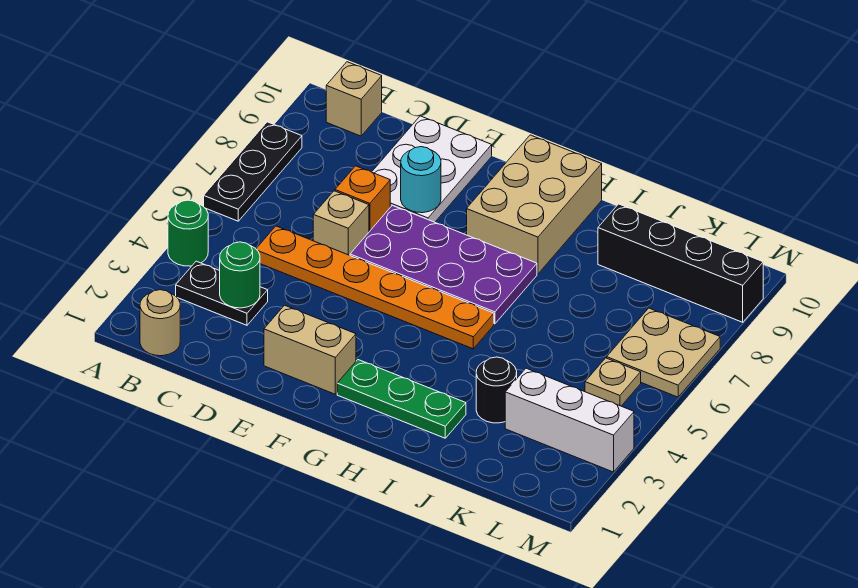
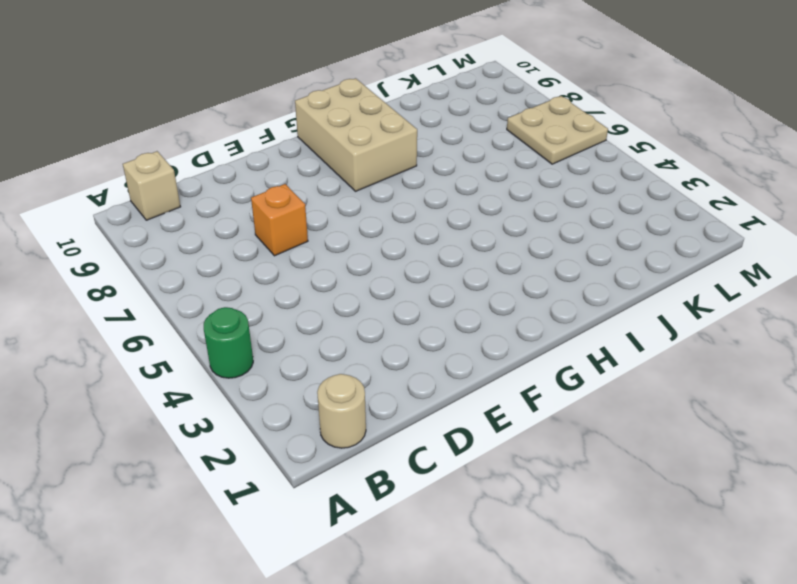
none -> black plate A6:A8 level 1
none -> black plate B3:C3 level 1
none -> orange plate C5:H5 level 1

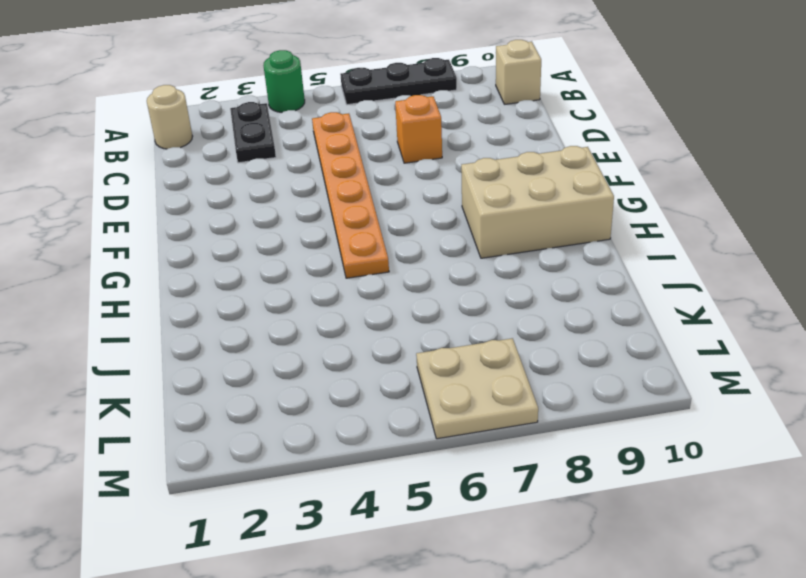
none -> tan brick D6 level 1
none -> white plate D8:E10 level 1
none -> tan brick E2:F2 level 1

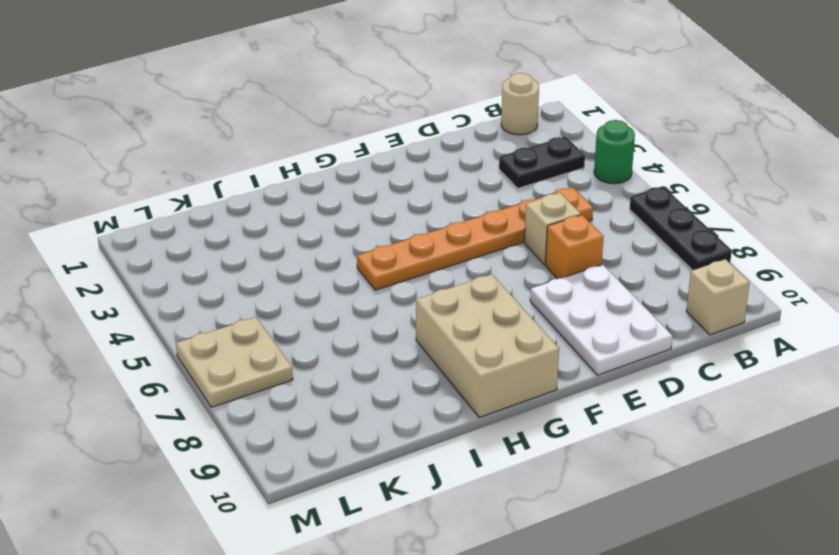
none -> tan brick E2:F2 level 1
none -> purple plate E6:H7 level 1
none -> green plate G2:I2 level 1

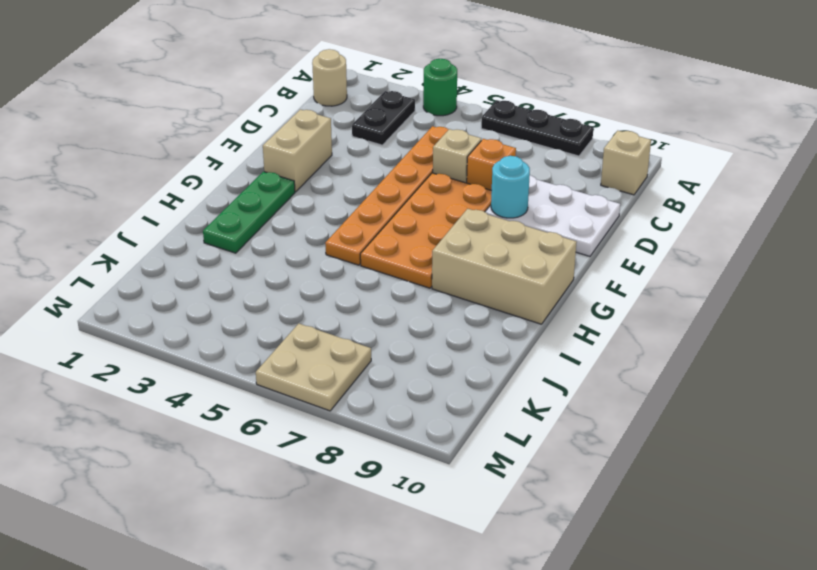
orange plate E6:H7 level 1 -> purple plate E6:H7 level 1
none -> black round brick J3 level 1
none -> black brick J9:M9 level 1
none -> white brick K3:M3 level 1

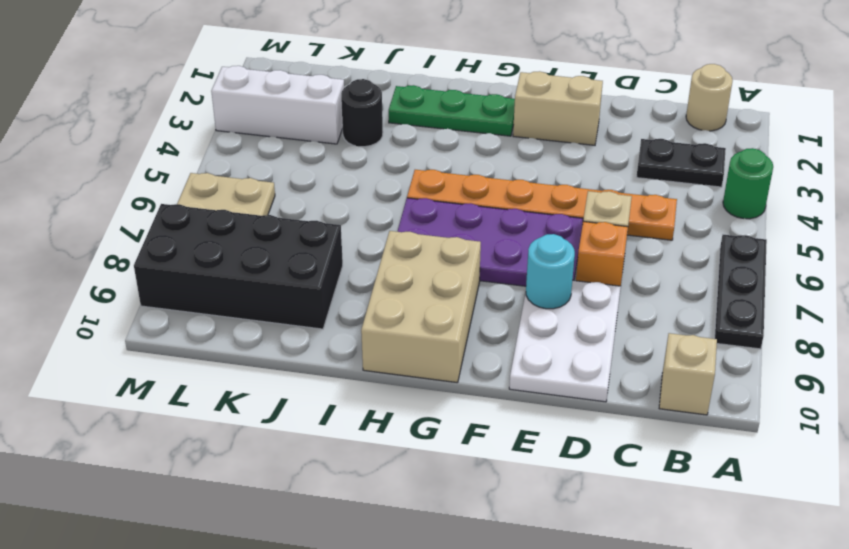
black brick J8:M9 level 1 -> black brick J9:M9 level 1
none -> tan plate L5 level 1
none -> green round brick C3 level 2

